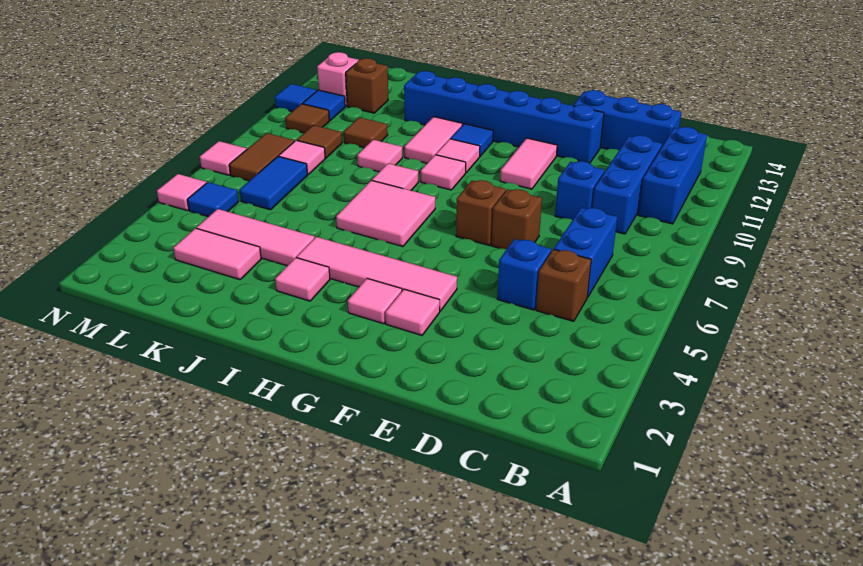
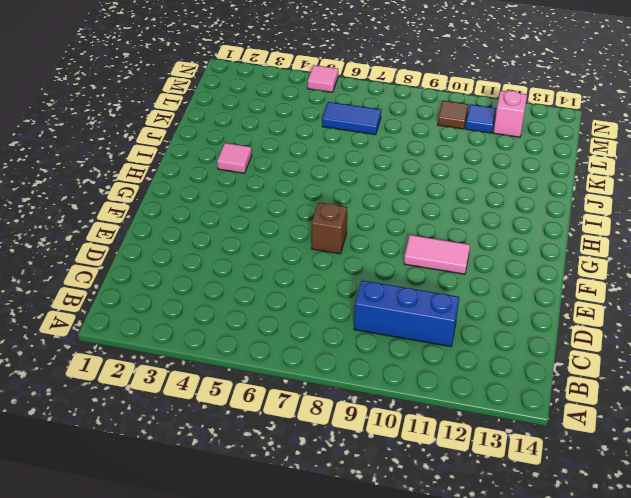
none -> blue brick B10:B12 level 1
none -> brown brick C5 level 1
none -> blue brick C6:C7 level 1
none -> blue brick C13:E13 level 1

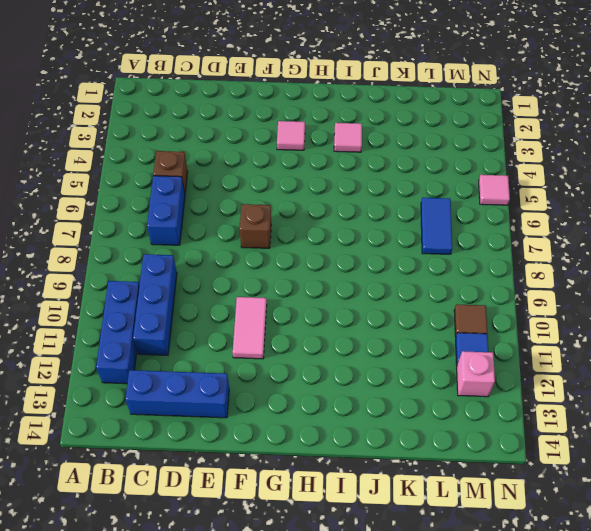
none -> blue brick D5 level 1
none -> blue brick D9 level 1
none -> brown brick E7 level 1
none -> blue brick E12:J12 level 1

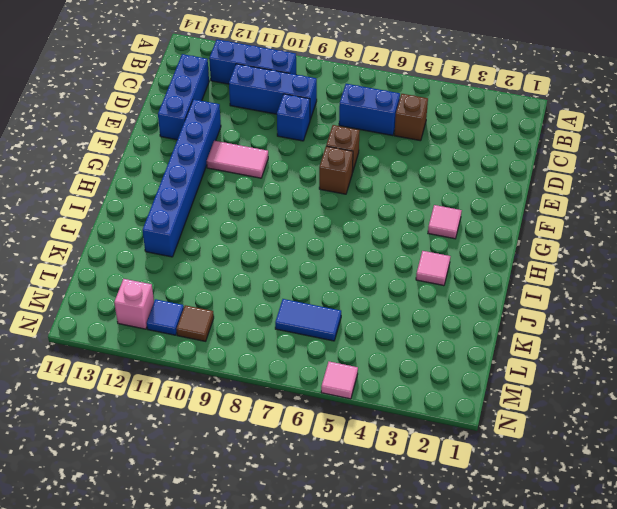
none -> blue brick D5 level 1
none -> pink tile F3 level 1
none -> pink tile F4:I4 level 1
none -> pink tile H6:I7 level 1

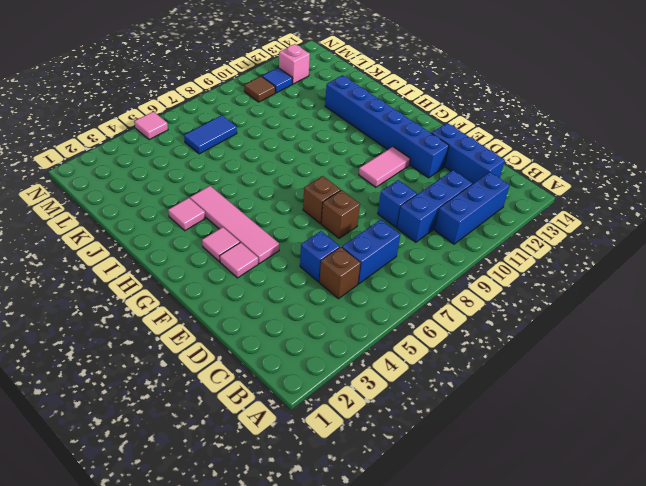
none -> pink tile H6:I7 level 1
none -> pink tile H9 level 1
none -> pink tile H10 level 1
none -> blue tile H11 level 1

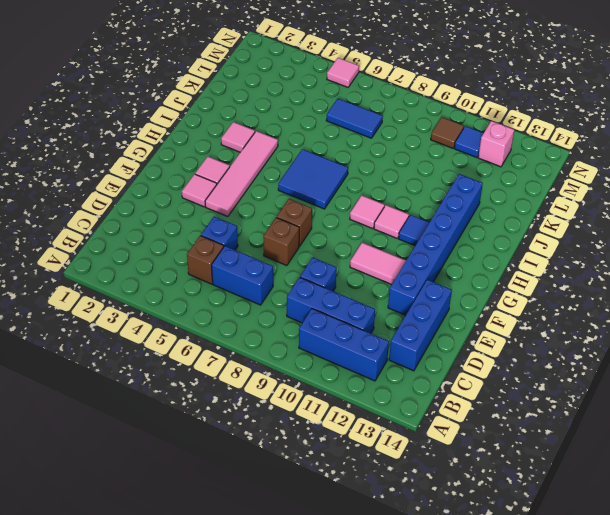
blue tile H6:I7 level 1 -> pink tile H6:I7 level 1
none -> pink tile I8 level 1
none -> pink tile I10:I11 level 1
none -> pink tile J4:L4 level 1
none -> pink tile J9 level 1

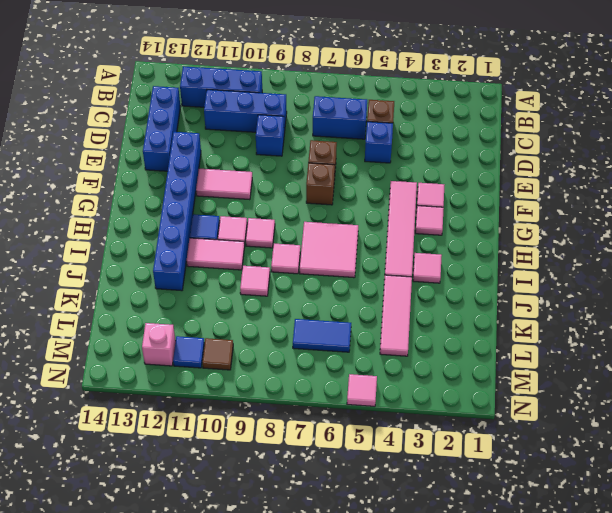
none -> pink tile K3:L3 level 1
none -> brown tile K10 level 1
none -> pink tile L8 level 1
none -> brown tile L9 level 1

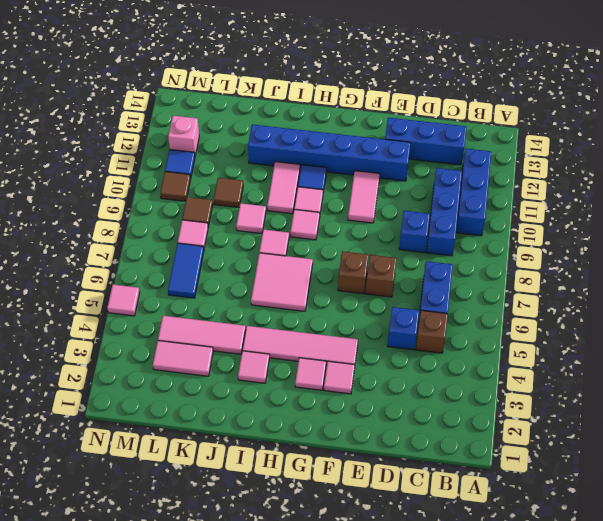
none -> brown brick L12 level 1
none -> blue tile M5 level 1
none -> brown tile M7:M8 level 1
none -> pink tile N7 level 1

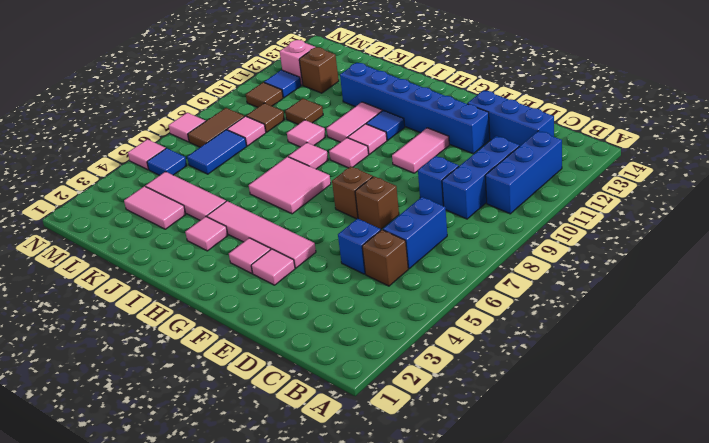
none -> blue tile N11 level 1

